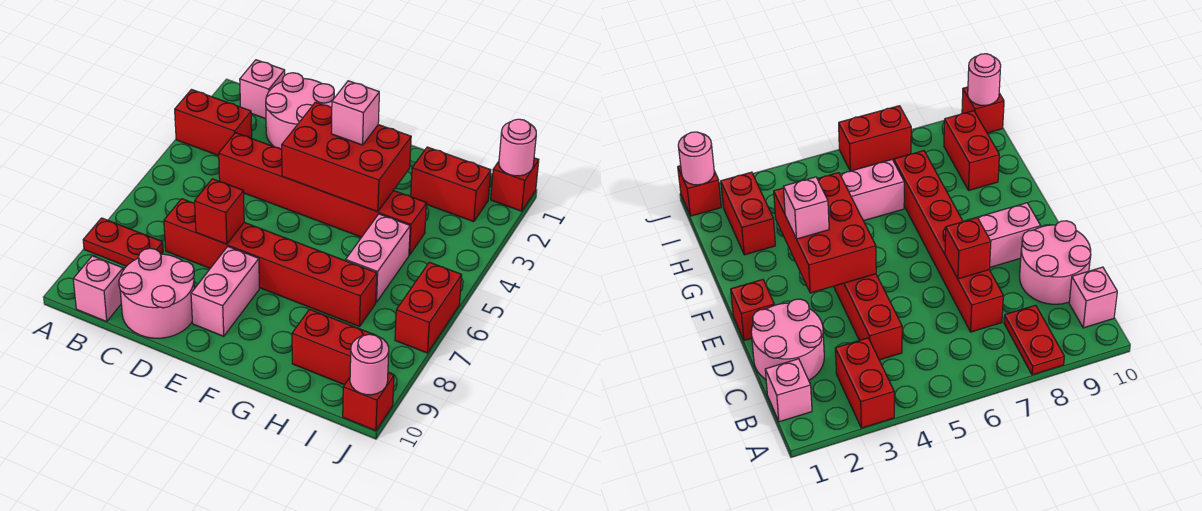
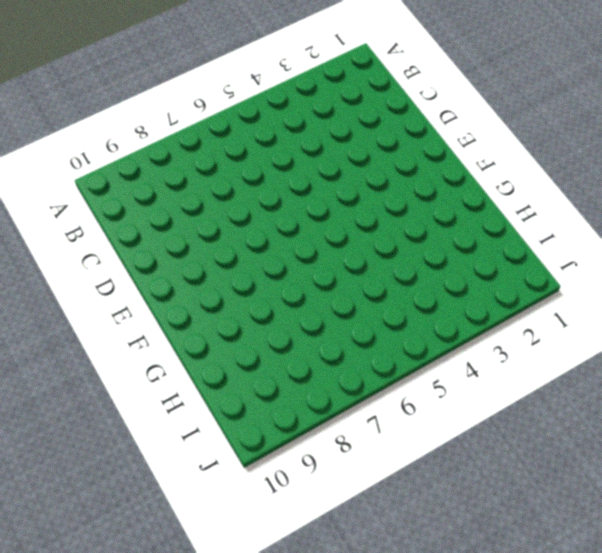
none -> red brick A3:B3 level 1
none -> red plate A8:B8 level 1
none -> pink brick B1 level 1

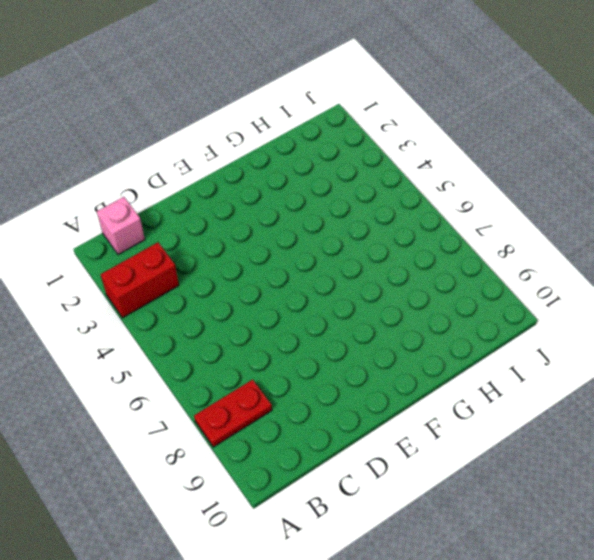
none -> pink brick B10 level 1
none -> pink round brick C1:D2 level 1
none -> red brick C4:H4 level 1

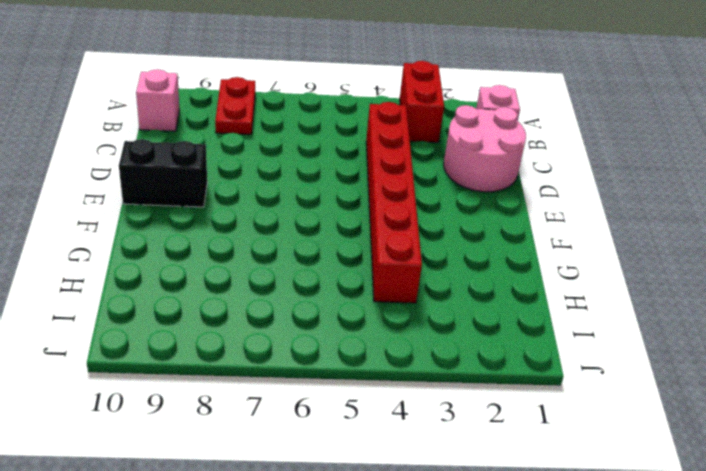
black brick E9:E10 level 1 -> pink brick E8:E9 level 1
none -> red brick C7:H7 level 1
none -> pink round brick C9:D10 level 1
none -> red brick E1 level 1

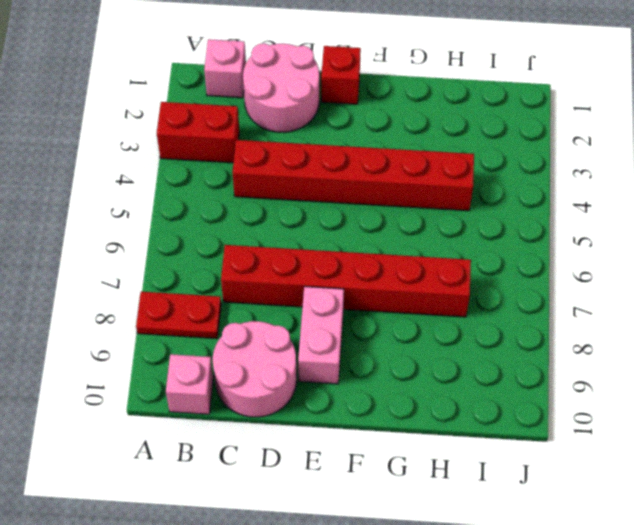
none -> red brick H2:I2 level 1
none -> pink brick H5:H6 level 1
none -> red brick H9:I9 level 1

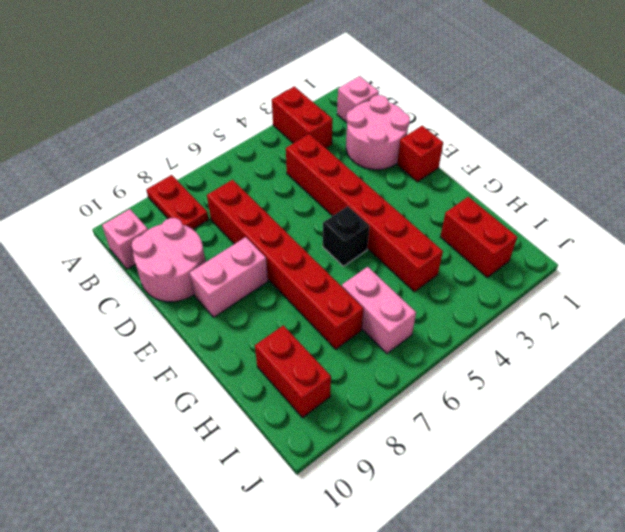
black brick F5 level 1 -> none
pink brick H6:I6 level 1 -> pink brick H5:H6 level 1
none -> red brick J1 level 1
none -> red brick J6:J7 level 1
none -> red brick J10 level 1

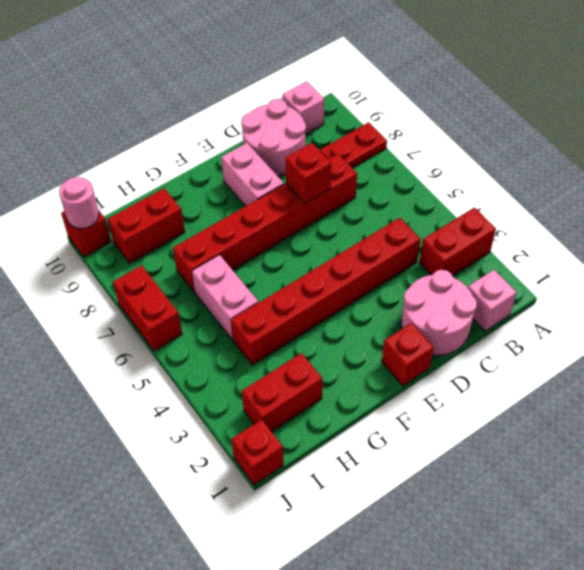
none -> red brick E3:G4 level 2
none -> pink round brick J1 level 2
none -> pink brick F3 level 3

